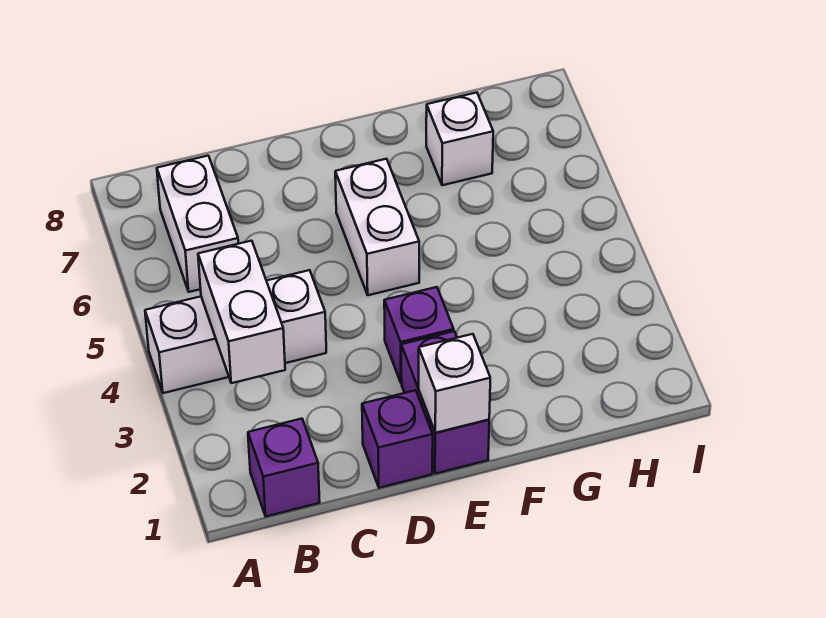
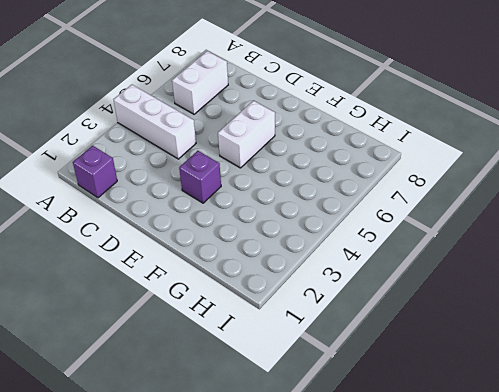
none -> purple brick D1 level 1
none -> purple brick E1:E2 level 1

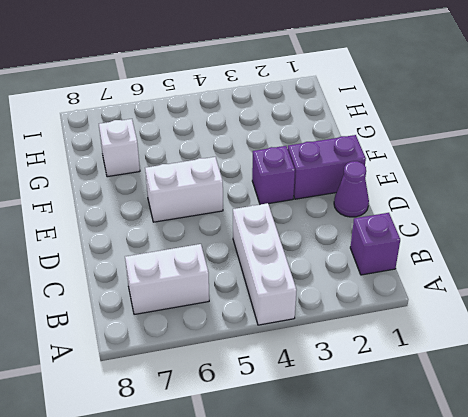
purple cone D1 level 1 -> purple brick D1 level 1
none -> white brick B3:B4 level 2
none -> white brick E1 level 2

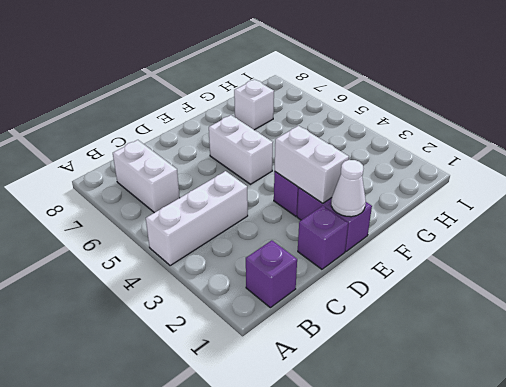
white cone E1 level 2 -> white brick E1 level 2
white brick E2:E3 level 2 -> white brick B3:B4 level 2

